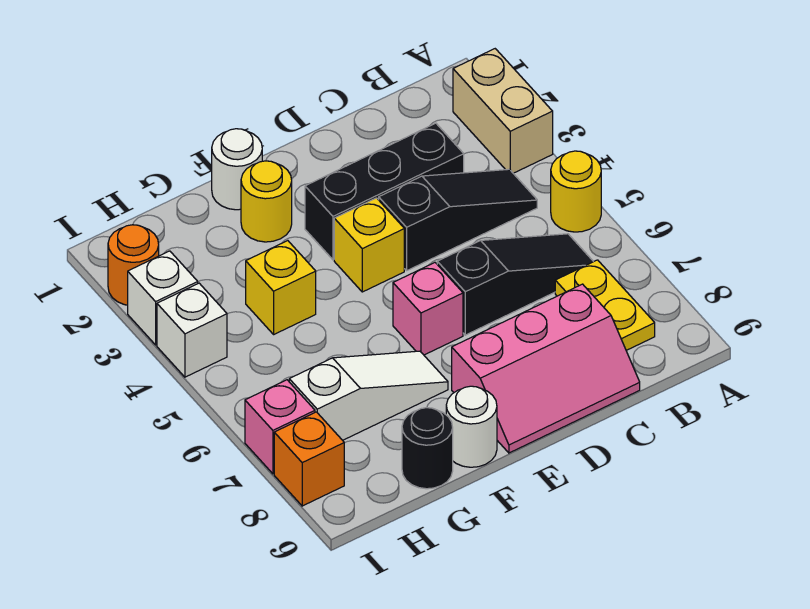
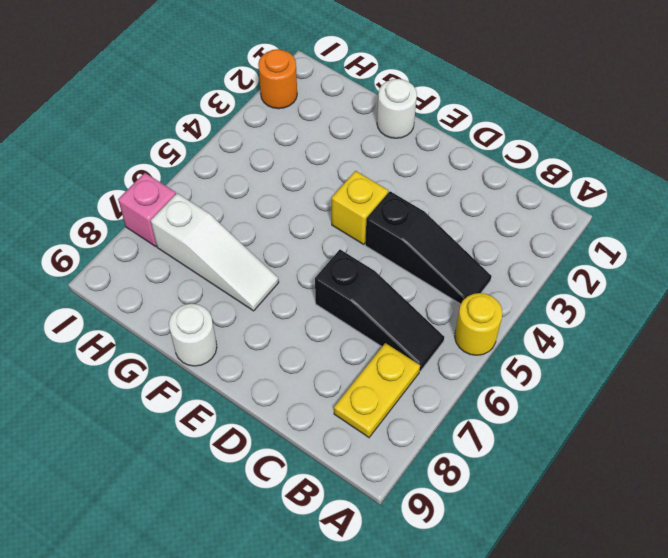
none -> tan brick A2:A3 level 1
none -> black brick C3:E3 level 1
none -> pink slope C8:E9 level 1 top 8

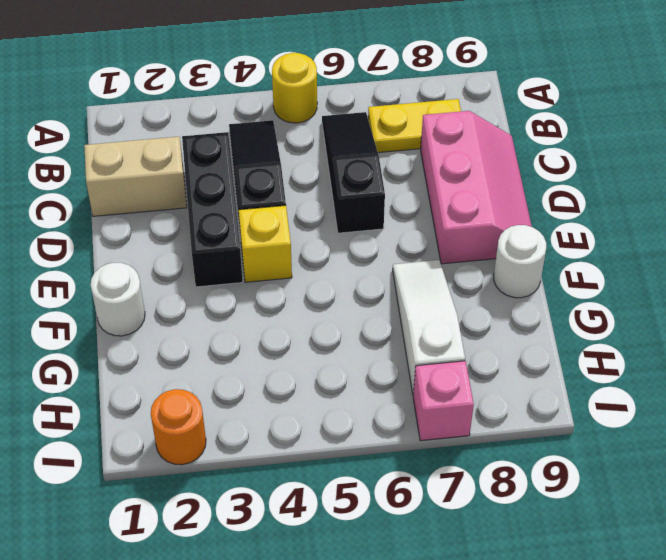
tan brick C1:C2 level 1 -> tan brick A2:A3 level 1
none -> pink brick E6 level 1
none -> yellow round brick F2 level 1
none -> yellow brick G4 level 1

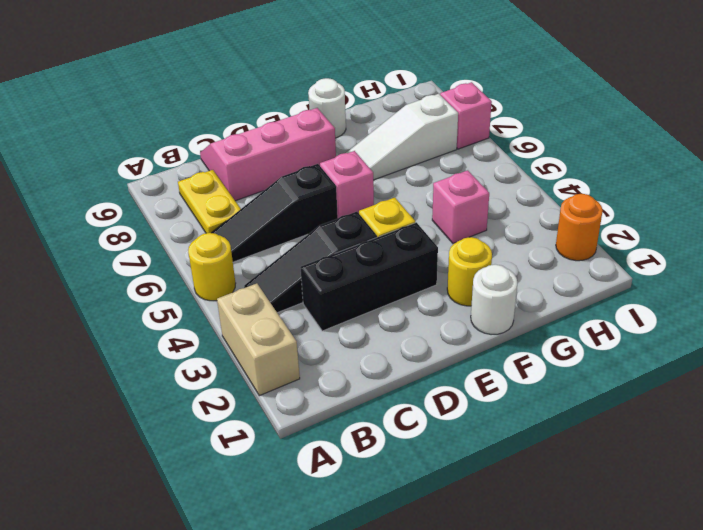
pink brick G4 level 1 -> yellow brick G4 level 1
none -> black round brick G9 level 1
none -> white brick I3 level 1
none -> white brick I4 level 1

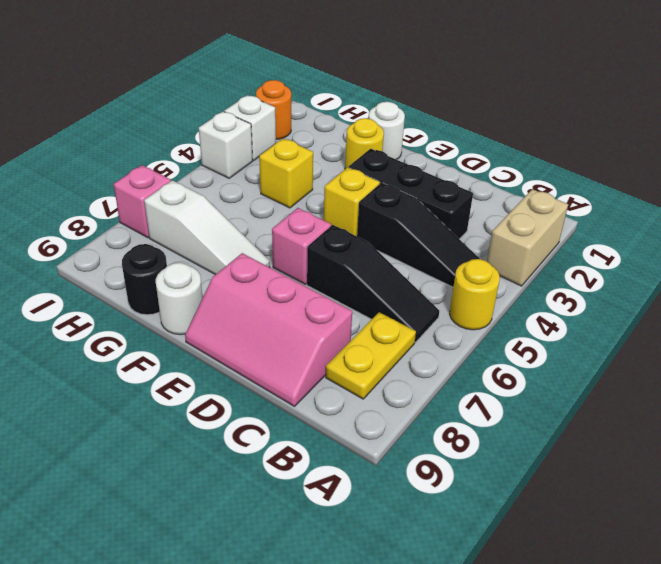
none -> orange brick I8 level 1

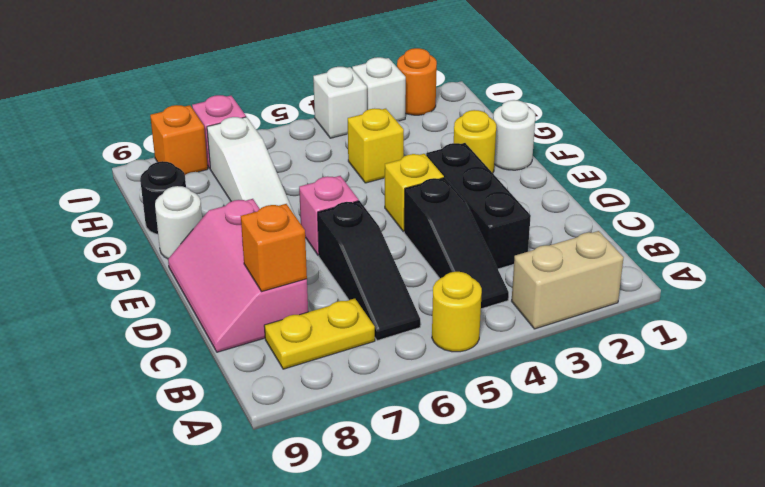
orange brick C8 level 2 -> none

